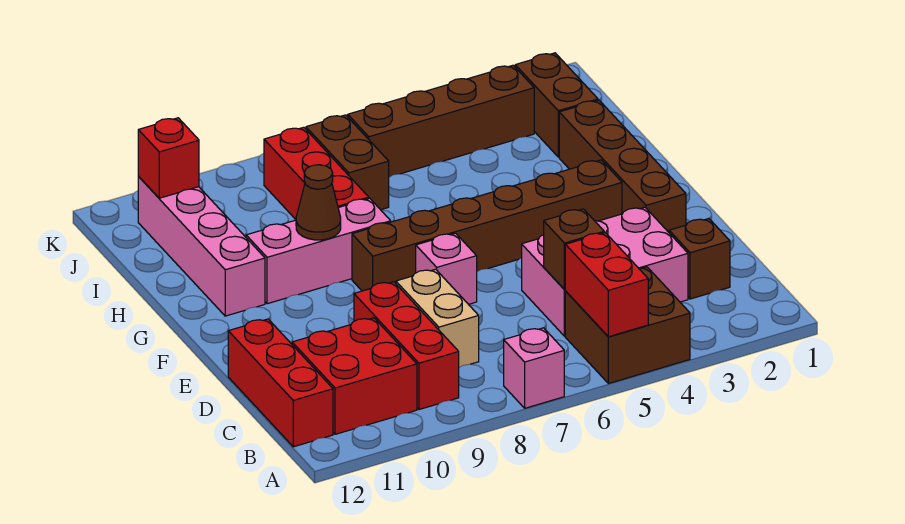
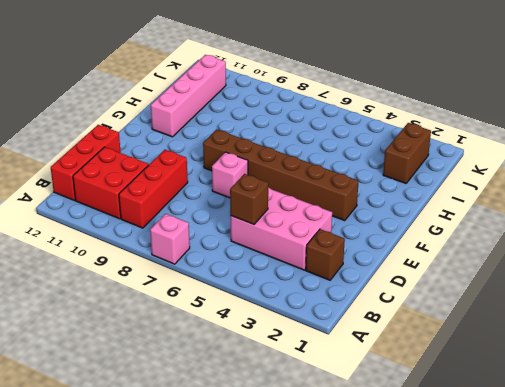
none -> brown brick A4:B5 level 1
none -> tan brick C8:D8 level 1
none -> brown brick E2:H2 level 1

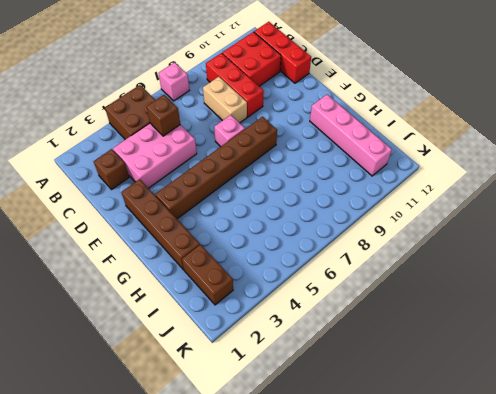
none -> pink brick G8:G10 level 1
none -> red brick H8:J8 level 1
none -> brown brick I7:J7 level 1

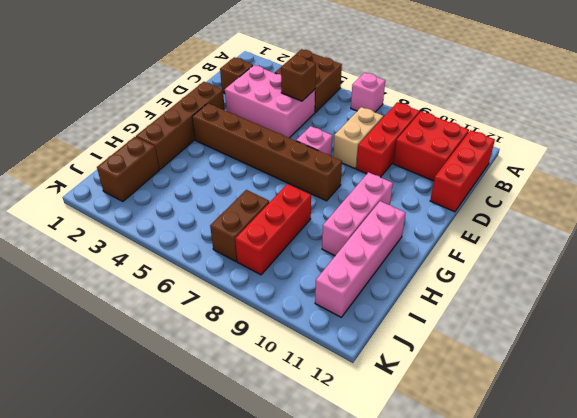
pink brick F10:H10 level 1 -> pink brick G8:G10 level 1
none -> brown brick J3:J6 level 1
none -> red brick A5:B5 level 2
none -> brown cone G9 level 2

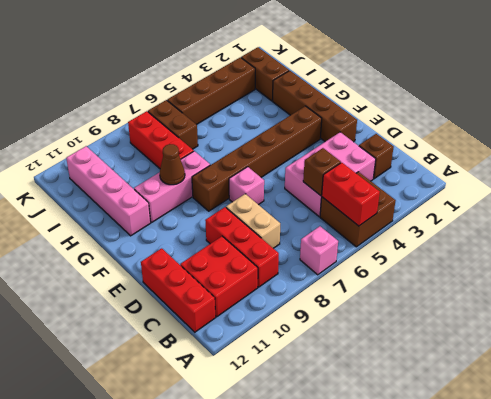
none -> red brick J11 level 2

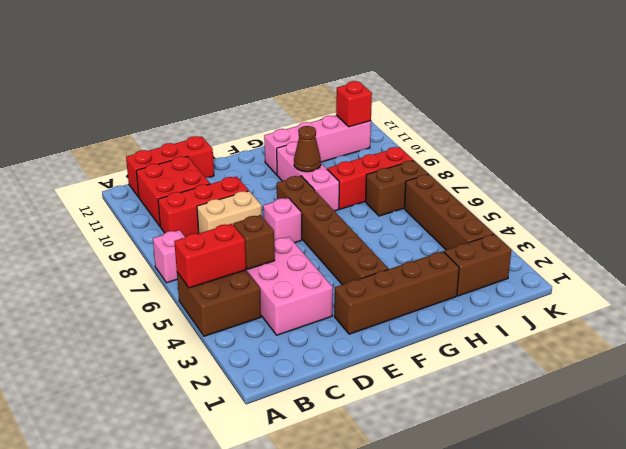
none -> brown brick C2 level 1

